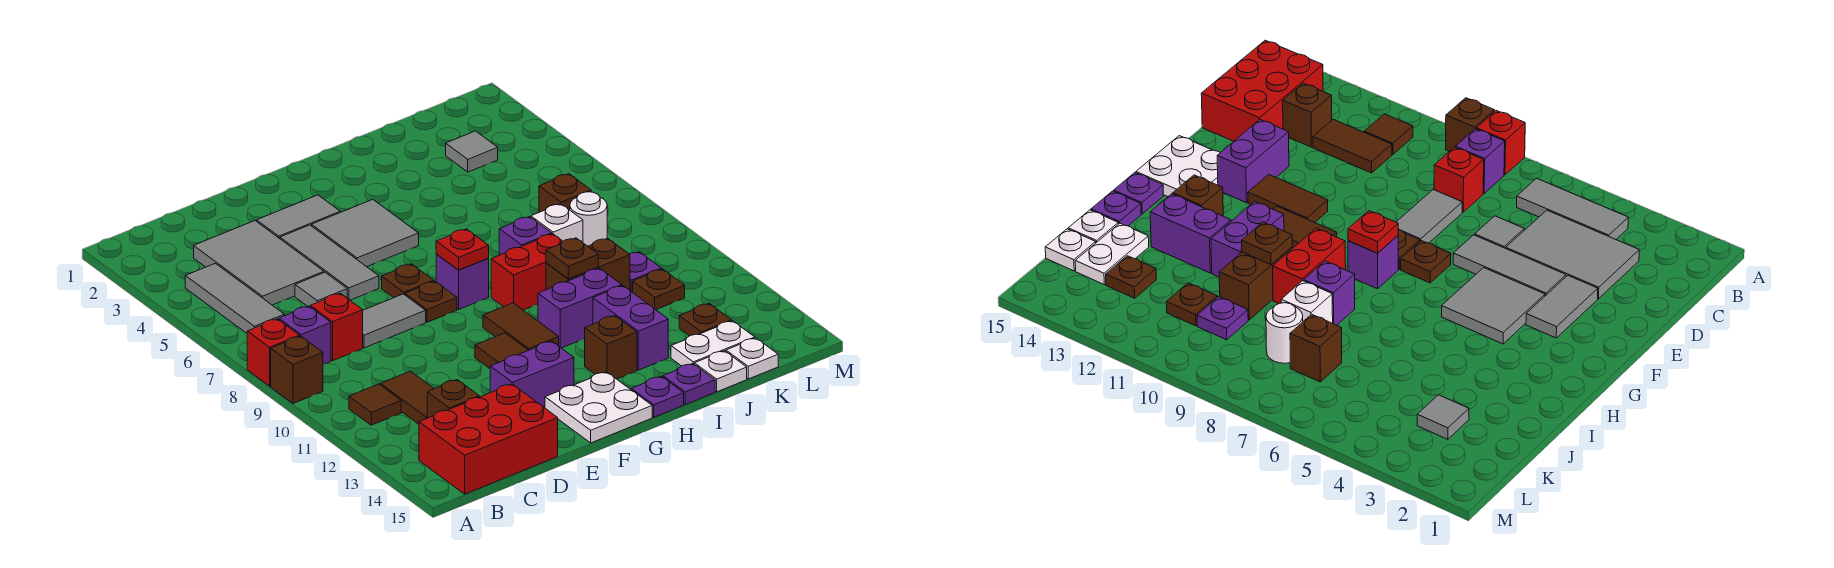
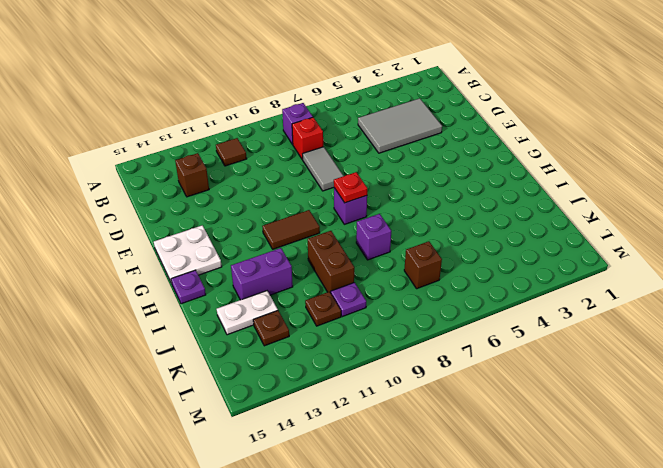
white plate J13:J14 level 1 -> white plate J14:K14 level 1
none -> red brick A8 level 1
none -> brown brick A9 level 1
none -> grey tile B4:B6 level 1
none -> red brick B14:D15 level 1

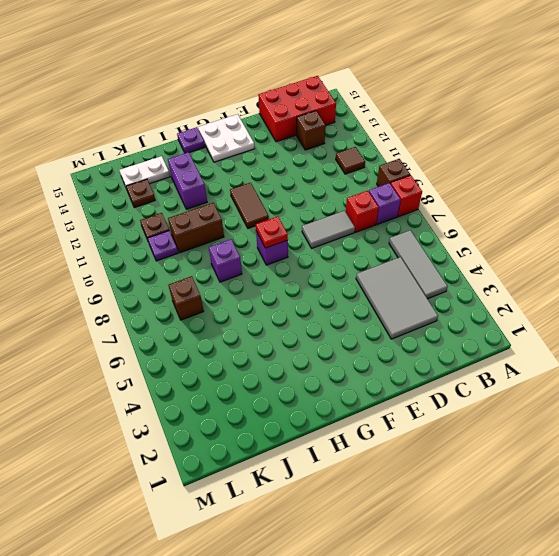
none -> brown tile C11:C12 level 1
none -> grey tile D6 level 1
none -> grey tile E3:F3 level 1
none -> grey tile E4:E6 level 1

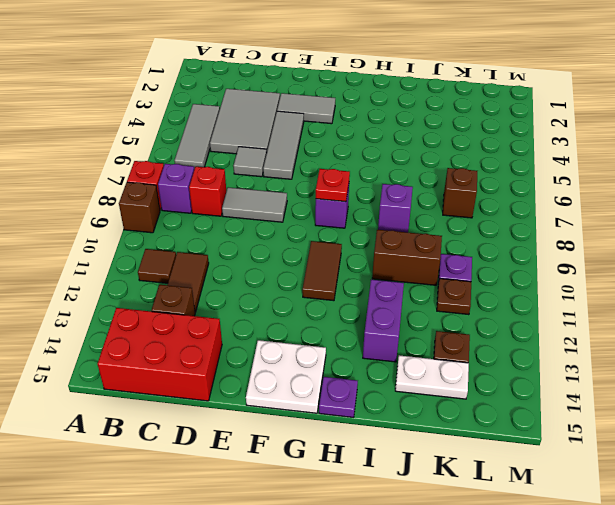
none -> purple brick E13:F13 level 1
none -> grey tile F4:G5 level 1
none -> brown plate F7 level 1
none -> brown plate F8 level 1

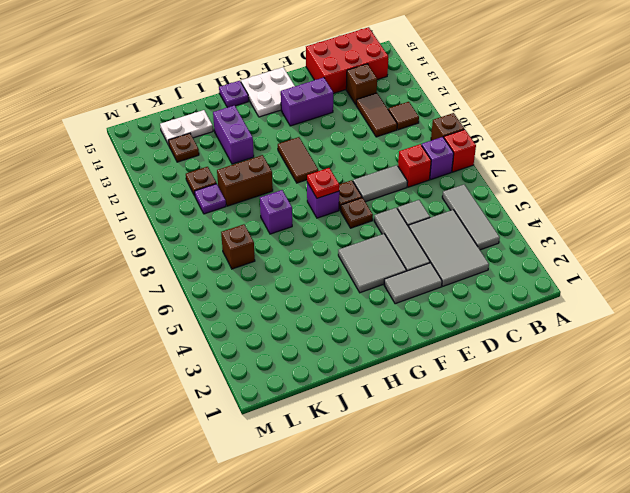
none -> brown tile F11:F12 level 1
none -> red brick H9:I9 level 1
none -> purple brick H11:I11 level 1
none -> brown brick H13 level 1

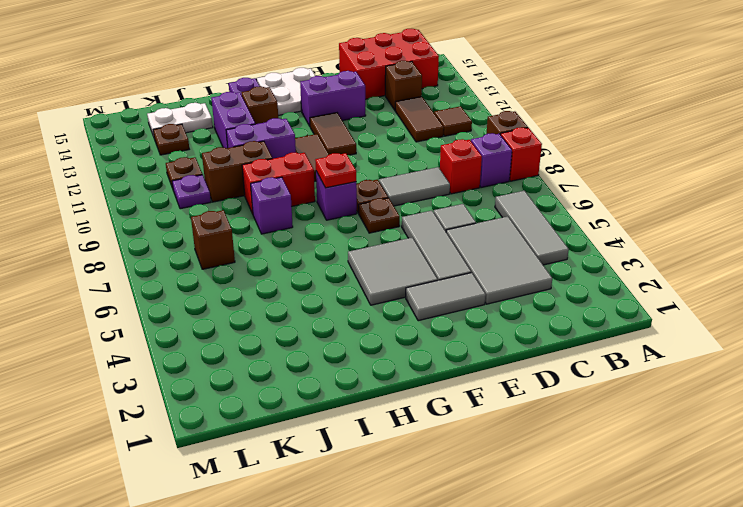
none -> purple plate I15 level 1
none -> white brick J8 level 1
none -> white plate J15 level 1
none -> grey tile K3 level 1

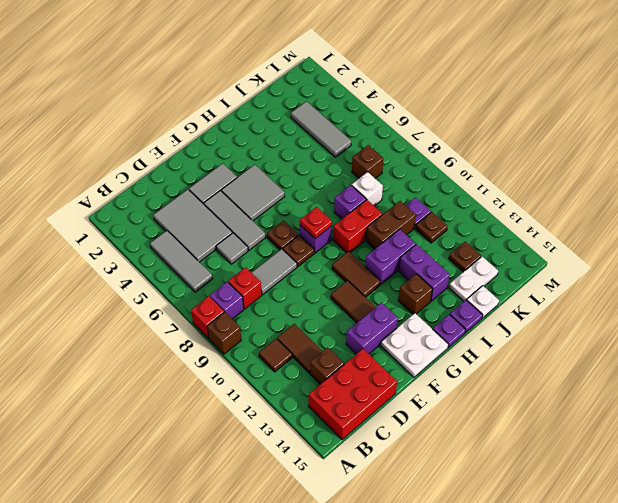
grey tile K3:K5 level 1 -> grey tile K3 level 1
none -> white round brick K8 level 1
none -> white plate K15 level 1
none -> brown plate I10 level 2

